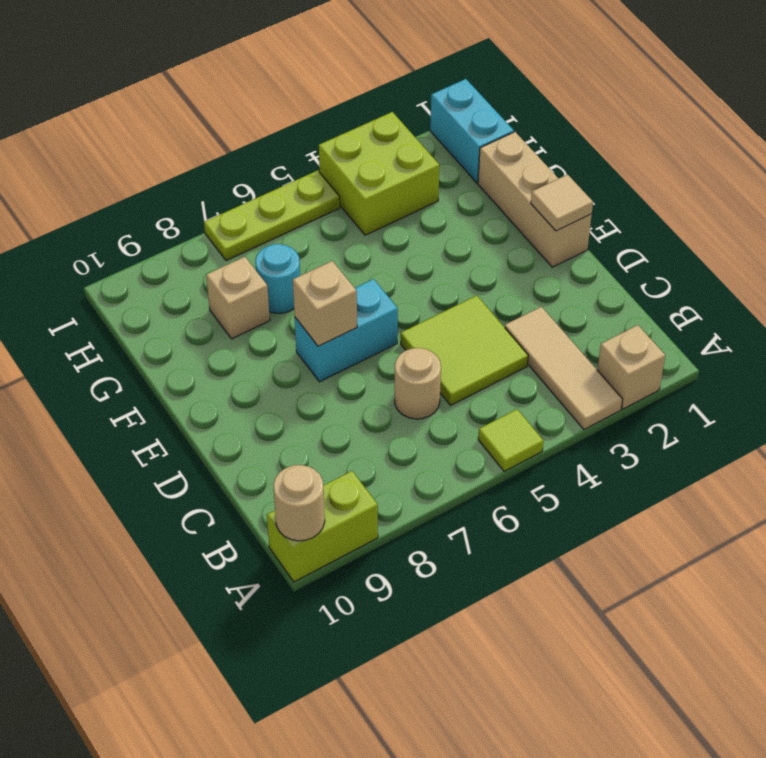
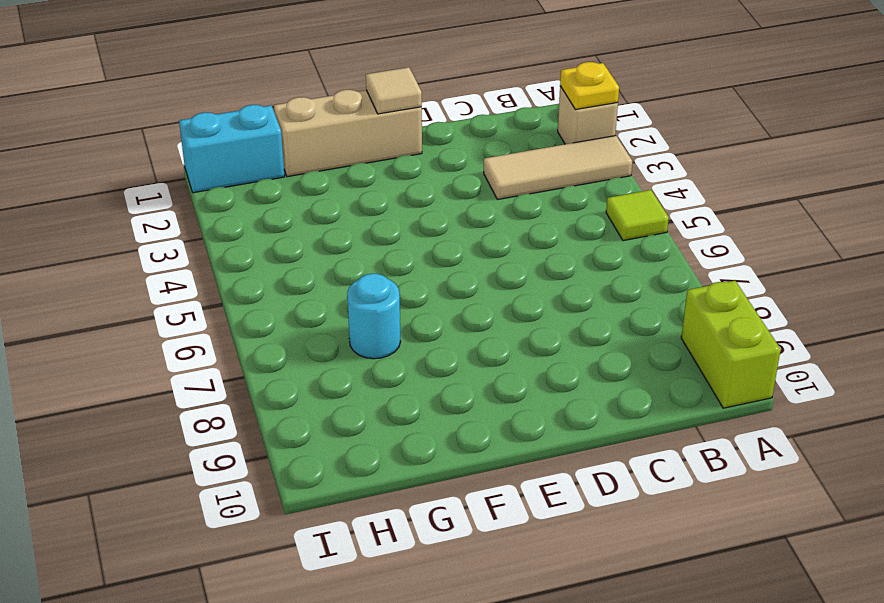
yellow plate A2 level 2 -> none
none -> lime tile C4:D5 level 1
none -> tan round brick C6 level 1
none -> cyan brick E6:E7 level 1

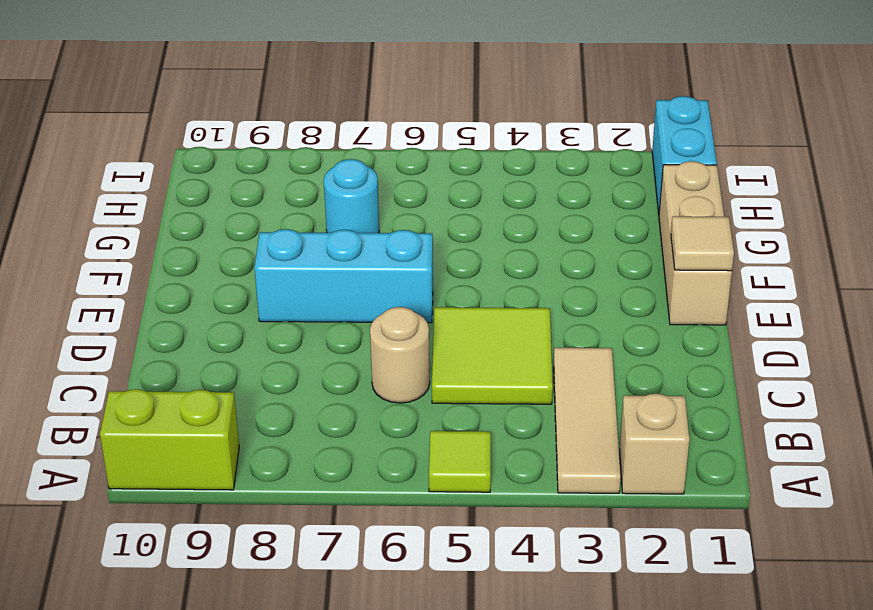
cyan brick E6:E8 level 1 -> cyan brick E6:E7 level 1
none -> tan brick G8 level 1
none -> lime brick H3:I4 level 1
none -> lime plate I5:I7 level 1

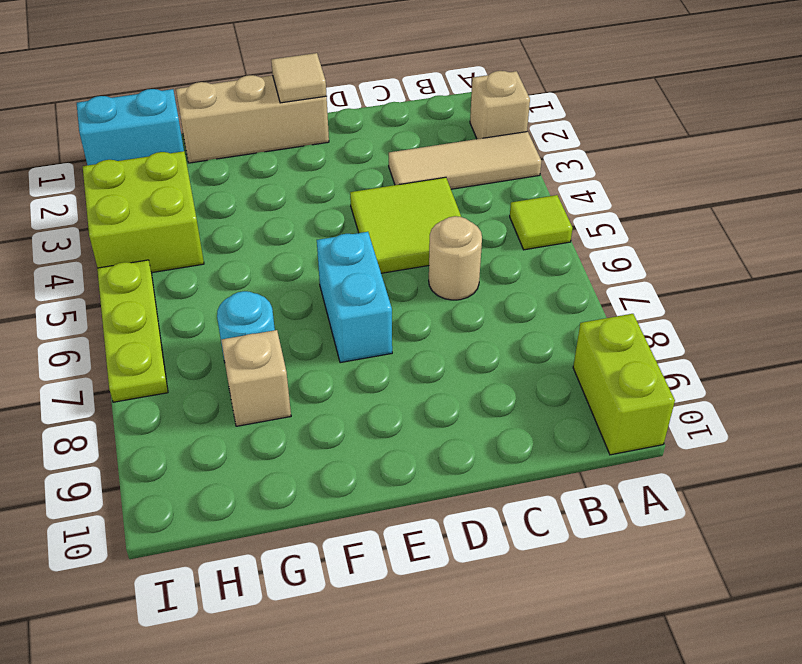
none -> tan round brick A10 level 2
none -> tan brick E7 level 2

